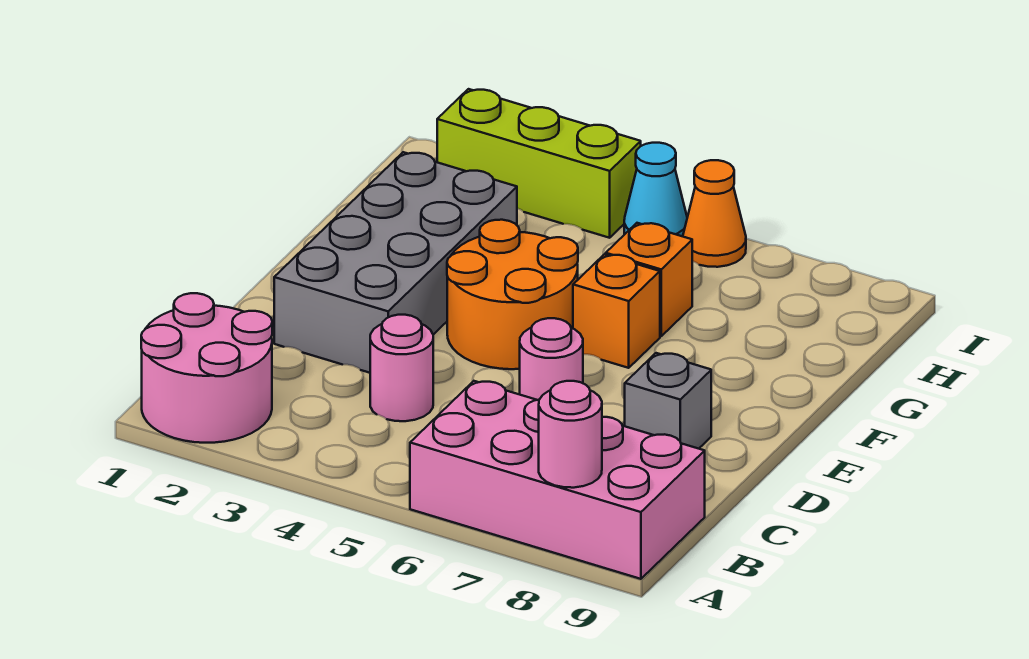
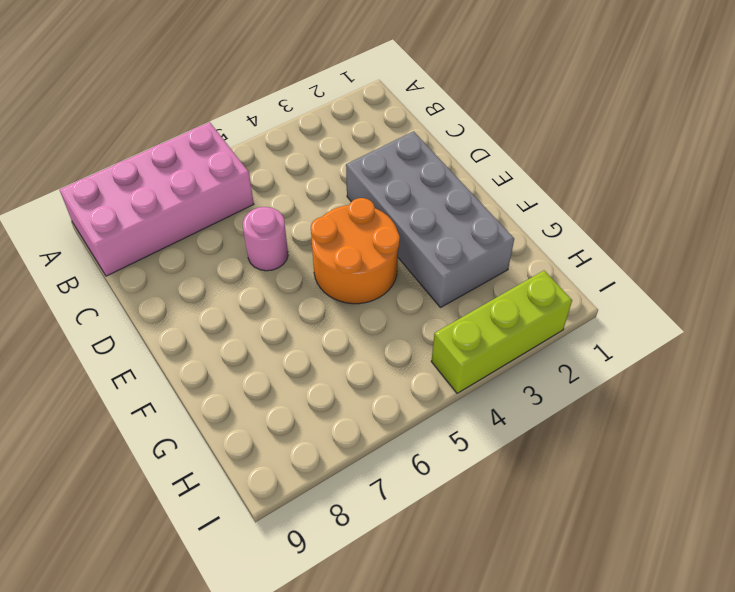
none -> pink round brick A1:B2 level 1
none -> pink round brick C4 level 1
none -> grey brick D8 level 1

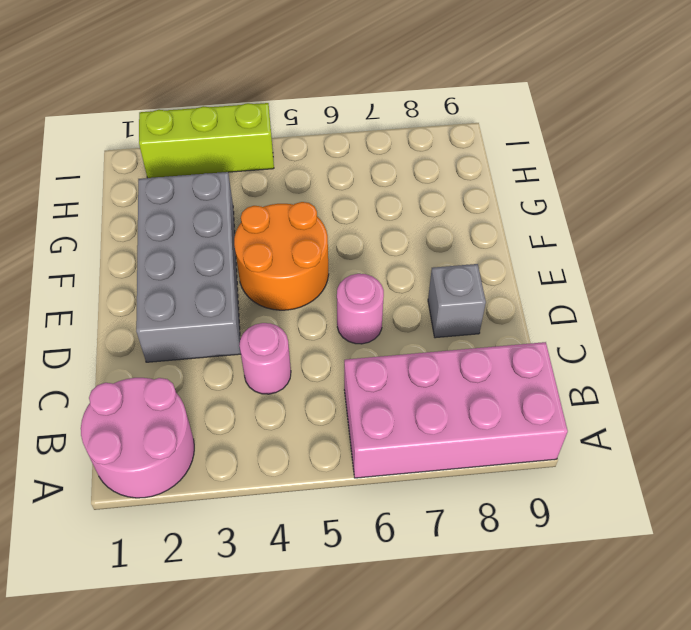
none -> orange brick F6 level 1
none -> orange brick G6 level 1
none -> cyan cone I5 level 1

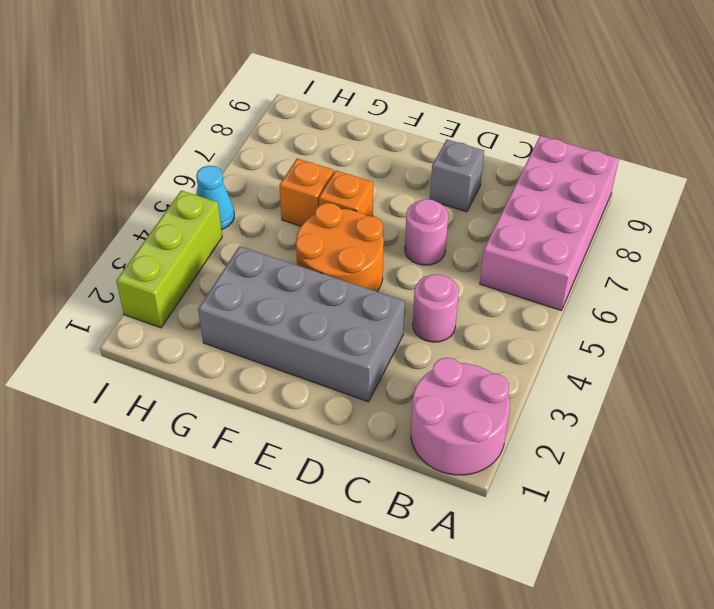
none -> orange cone I6 level 1
none -> pink round brick A8 level 2

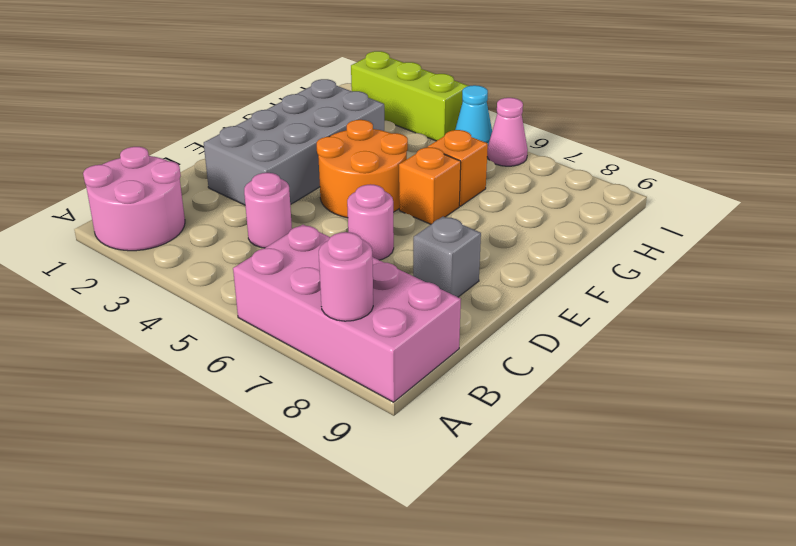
pink cone I6 level 1 -> orange cone I6 level 1

